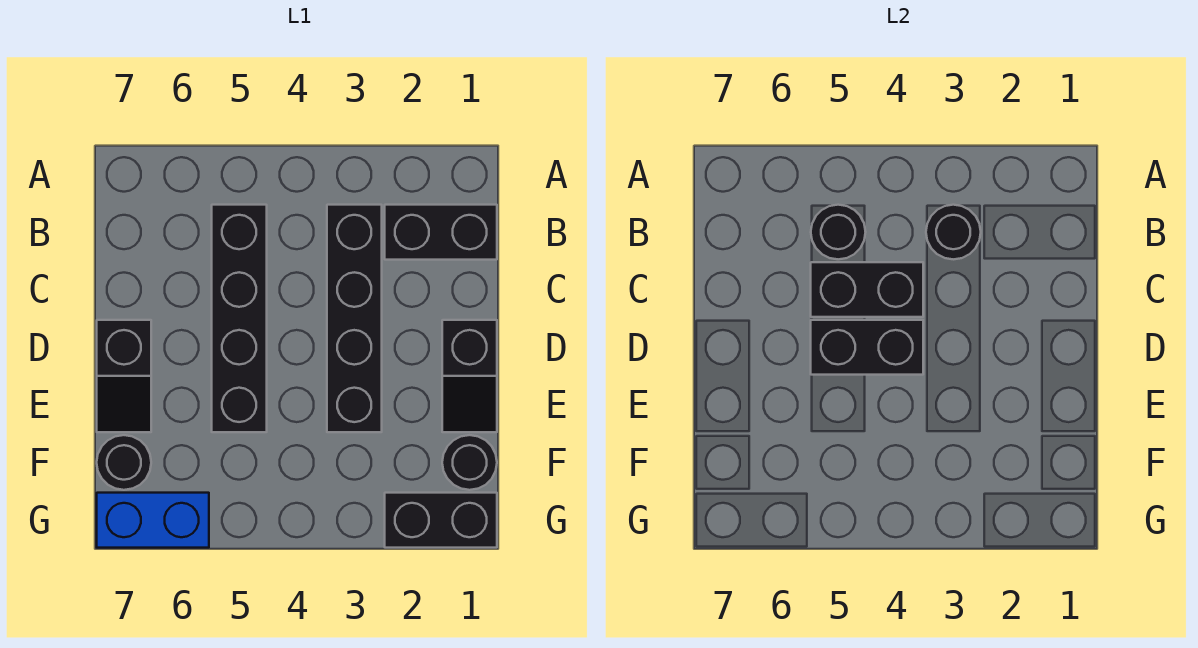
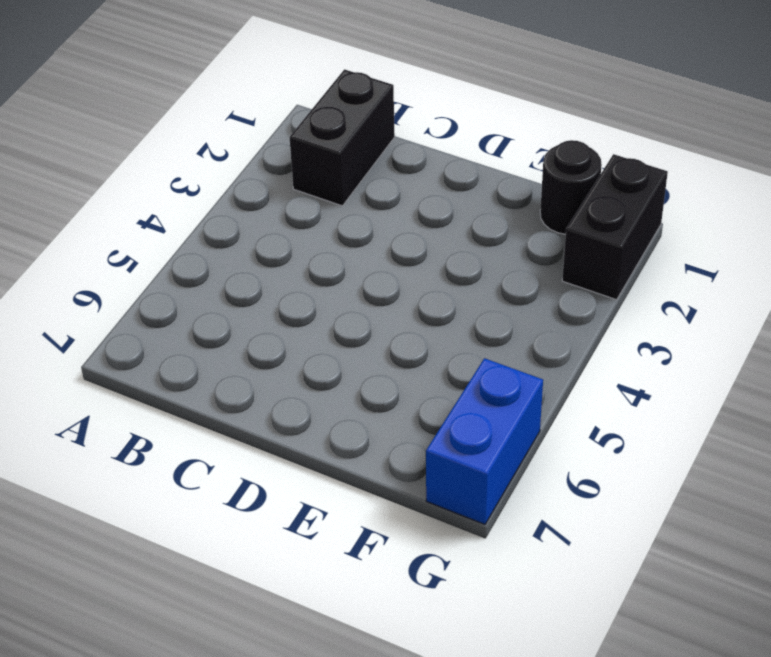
none -> black brick B3:E3 level 1
none -> black brick B5:E5 level 1
none -> black slope D1:E1 level 1 top D

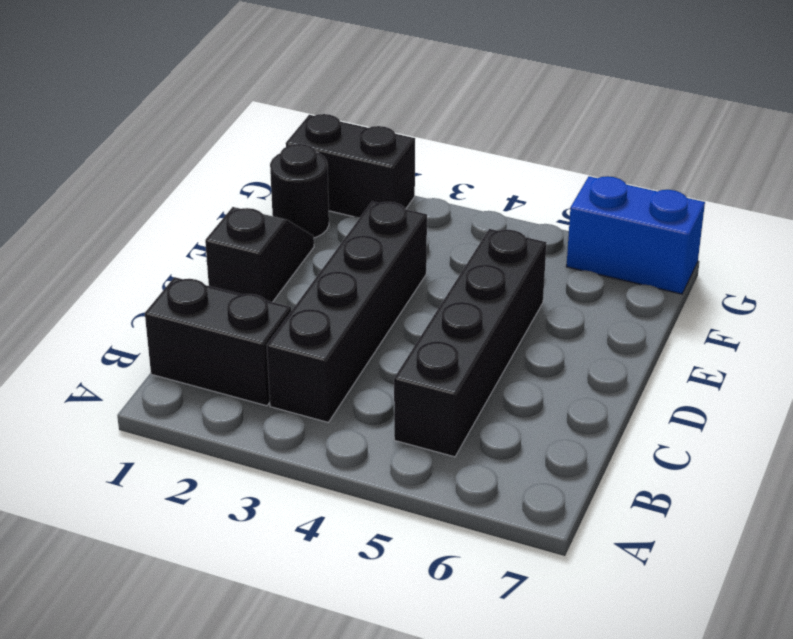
none -> black slope D7:E7 level 1 top D
none -> black round brick F7 level 1
none -> black round brick B3 level 2

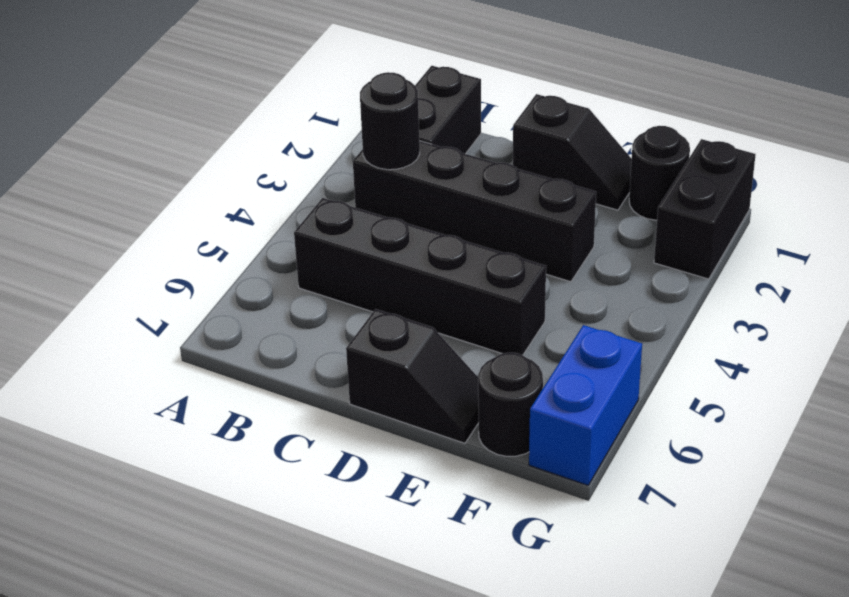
none -> black round brick B5 level 2
none -> black brick C4:C5 level 2
none -> black brick D4:D5 level 2

